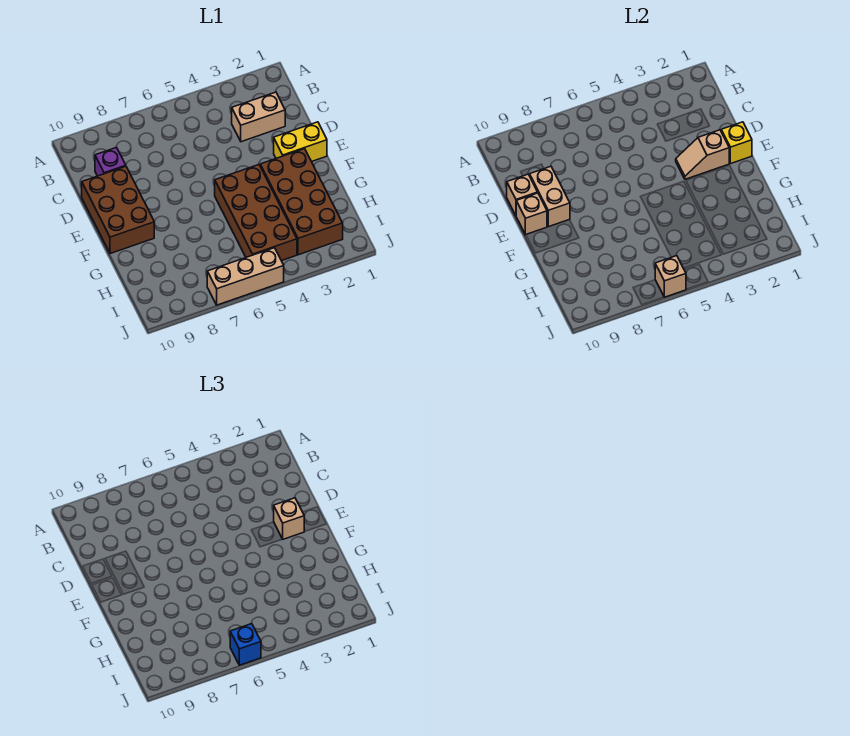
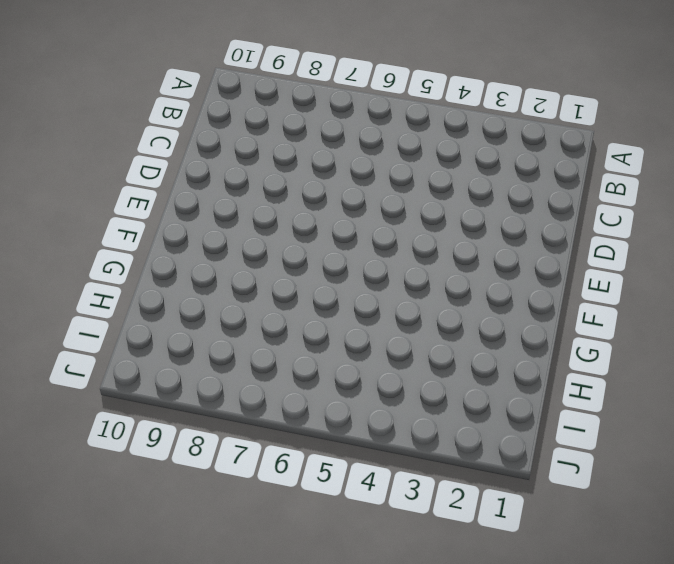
none -> tan brick C2:C3 level 1
none -> purple brick C9 level 1
none -> brown brick D9:F10 level 1

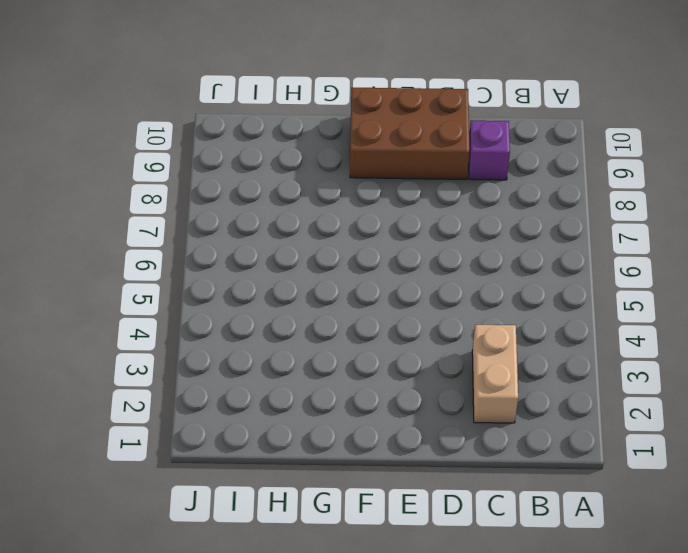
none -> yellow brick E1:E2 level 1
none -> brown brick F2:I3 level 1
none -> brown brick F4:I5 level 1

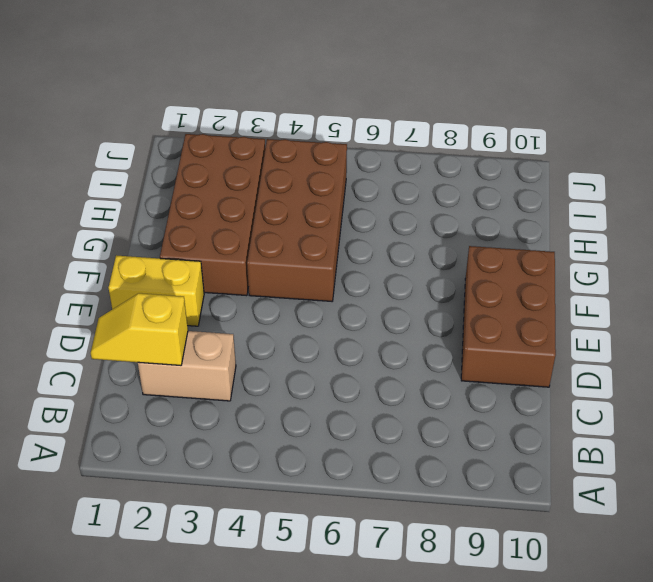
yellow slope C1:C2 level 2 top 2 -> none
none -> purple brick C9 level 1
none -> tan brick J5:J7 level 1
none -> tan brick D9:E9 level 2

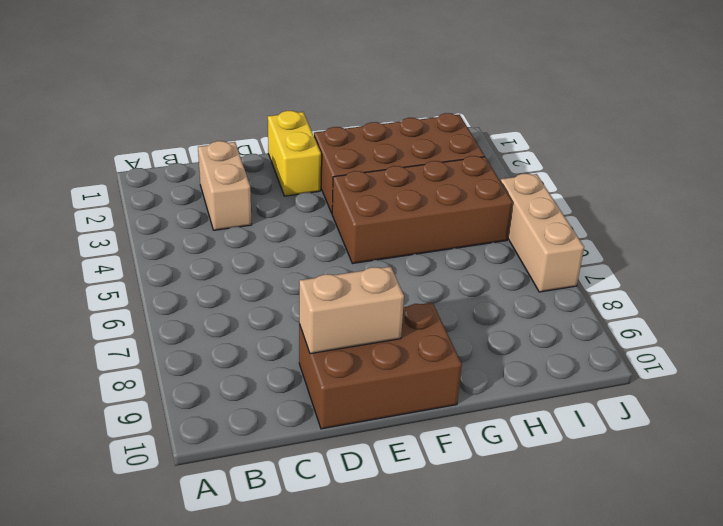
none -> purple brick C9 level 1
none -> tan brick D10 level 2
none -> yellow brick E1 level 2

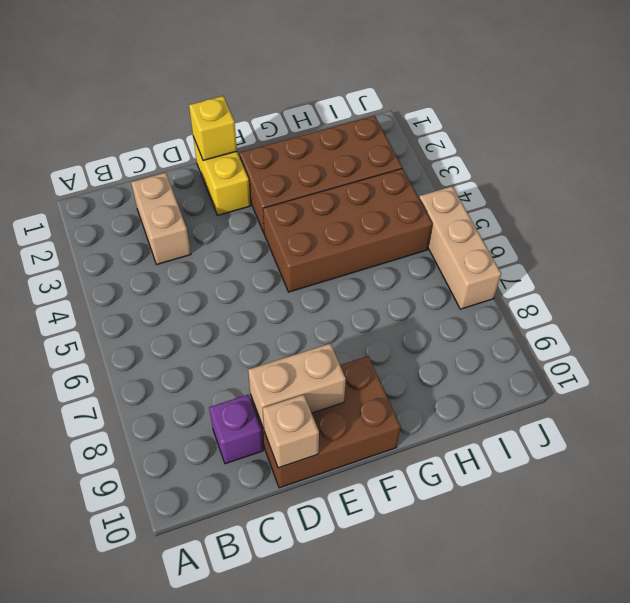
none -> tan slope E2:E3 level 2 top 2
none -> tan brick E10 level 2
none -> tan brick J6 level 2

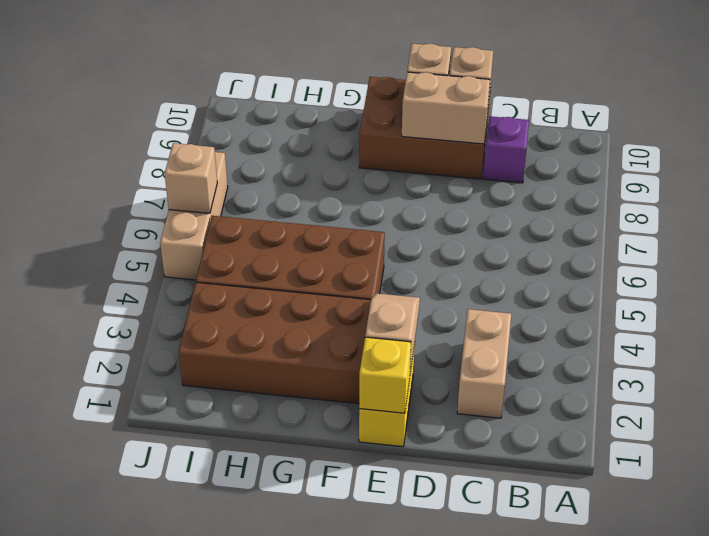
none -> tan brick E2 level 3
none -> blue brick J6 level 3

